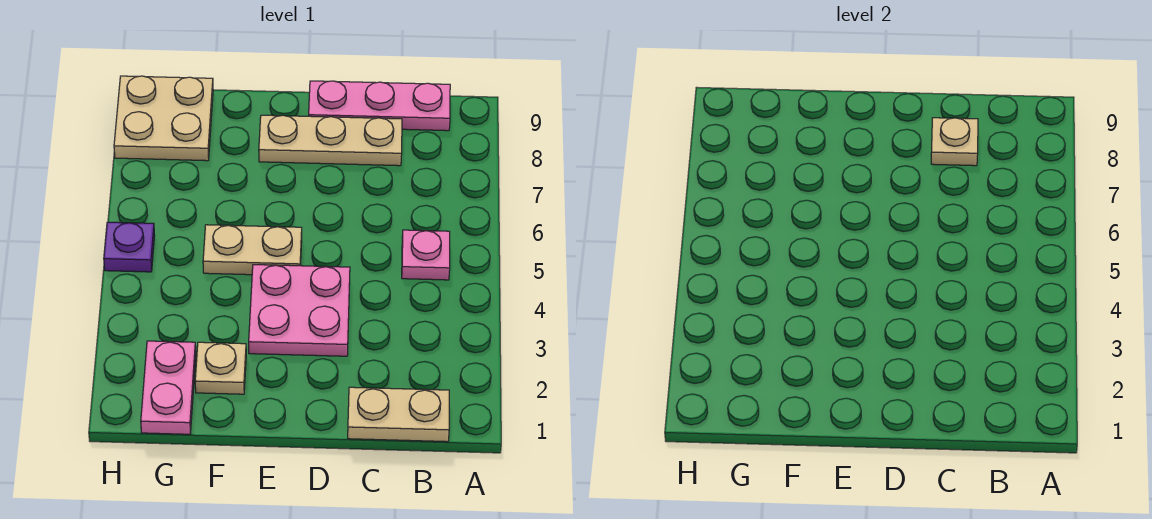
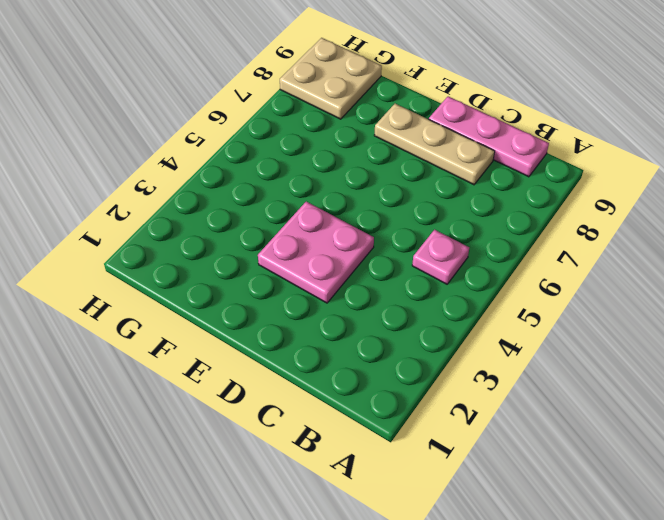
none -> tan plate B1:C1 level 1
none -> tan plate E5:F5 level 1

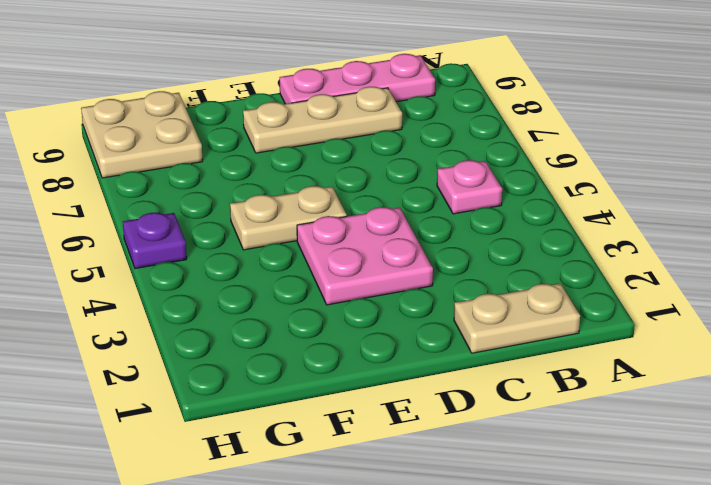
none -> tan plate F2 level 1
none -> pink plate G1:G2 level 1

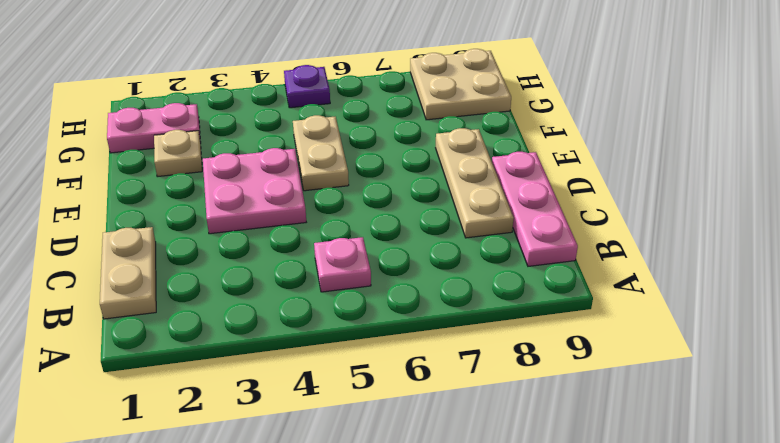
none -> tan plate C8 level 2

